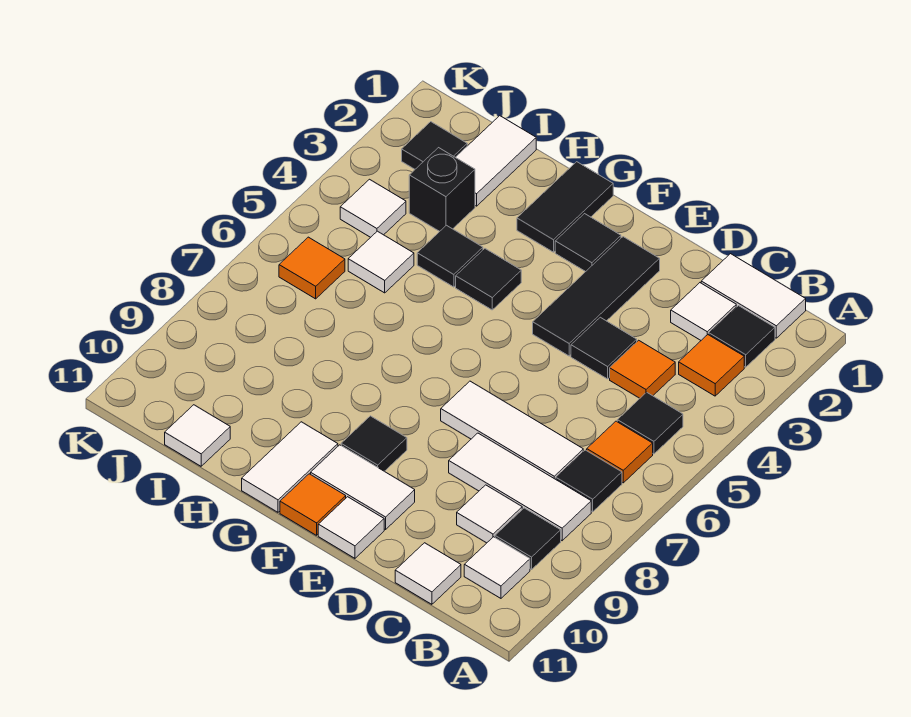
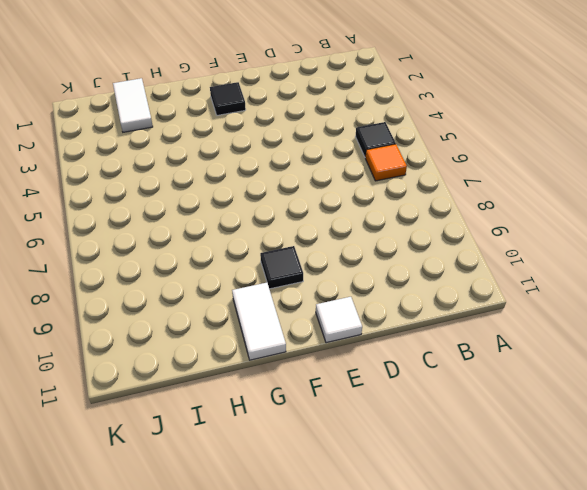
none -> white tile B1:C1 level 1
none -> black tile B2 level 1
none -> orange tile B3 level 1
none -> black tile B7 level 1

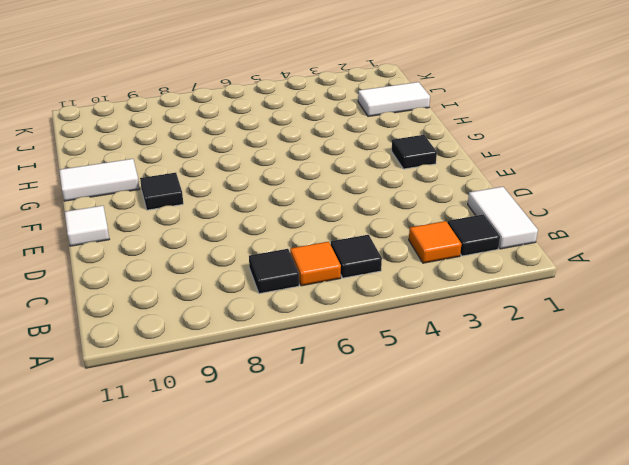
none -> white tile B8:D8 level 1
none -> black tile B9 level 1
none -> white tile B10 level 1
none -> white tile C2 level 1

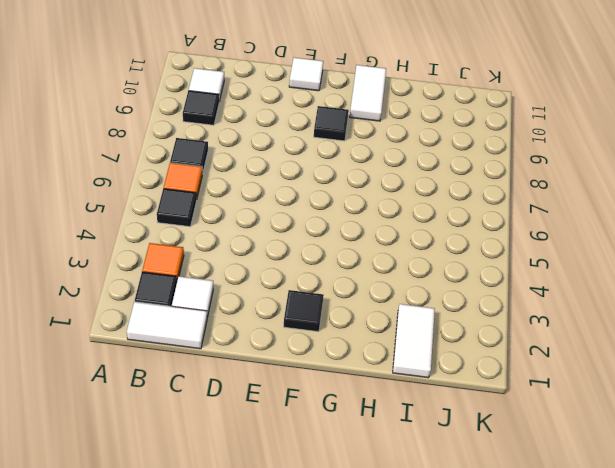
none -> white tile B8:D8 level 1
none -> orange tile C4 level 1
none -> white tile C7:E7 level 1
none -> white tile C9 level 1

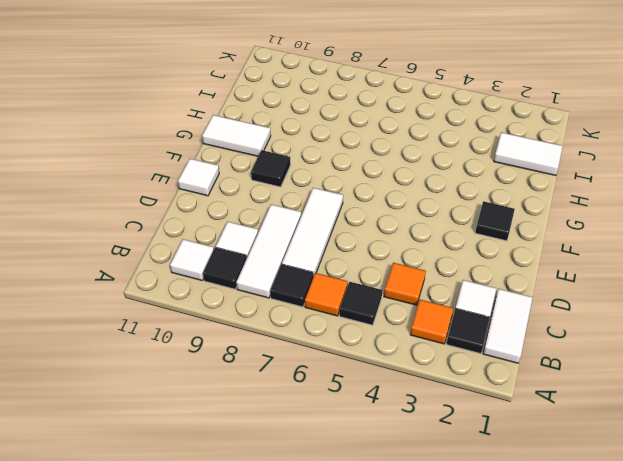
none -> white tile C11 level 1
none -> black tile D4 level 1
none -> black tile E2:E4 level 1
none -> white tile E10:F10 level 1

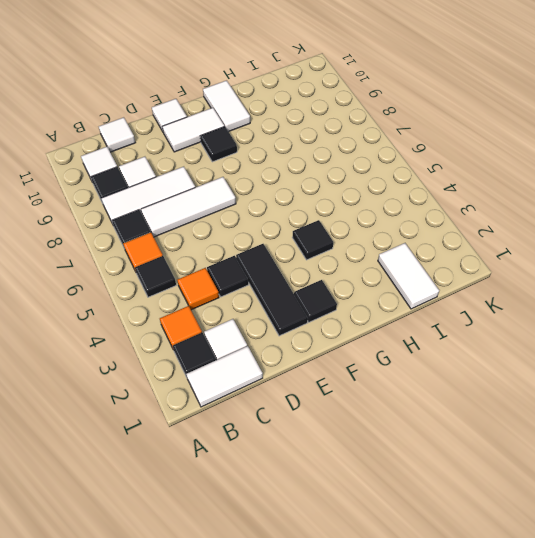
none -> orange tile F11 level 1
none -> black tile G1:G2 level 1
none -> black tile H4 level 1
none -> black brick I3 level 1

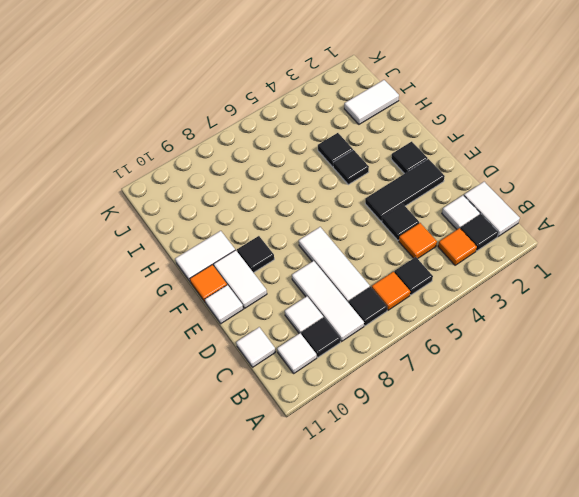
none -> black tile G1:G2 level 1
none -> black brick I3 level 1
none -> white tile I5 level 1
none -> white tile I11 level 1

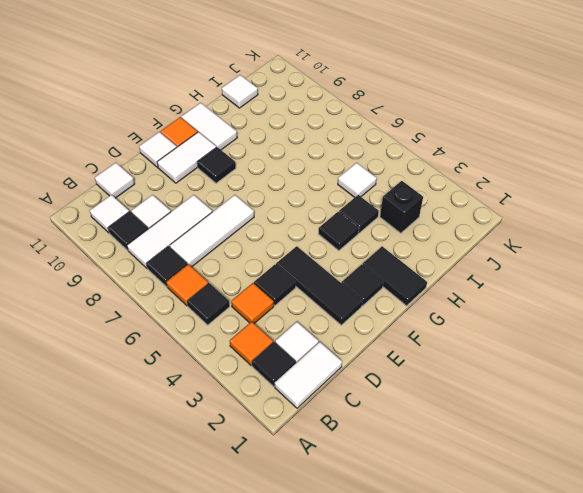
none -> white tile I1:I2 level 1
none -> black tile J2 level 1
none -> white tile J4 level 1
none -> orange tile J6 level 1

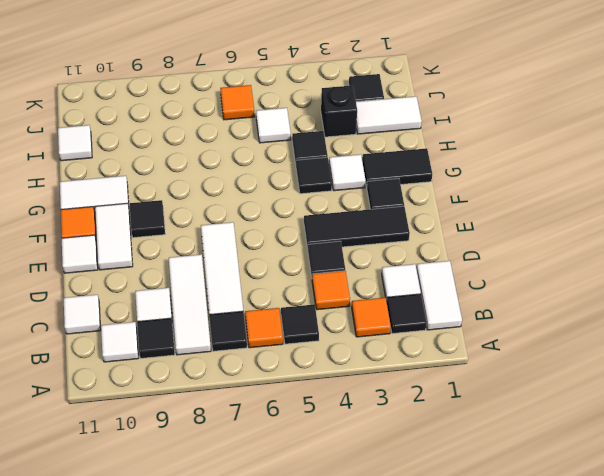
white tile G3 level 1 -> white tile J4 level 1

